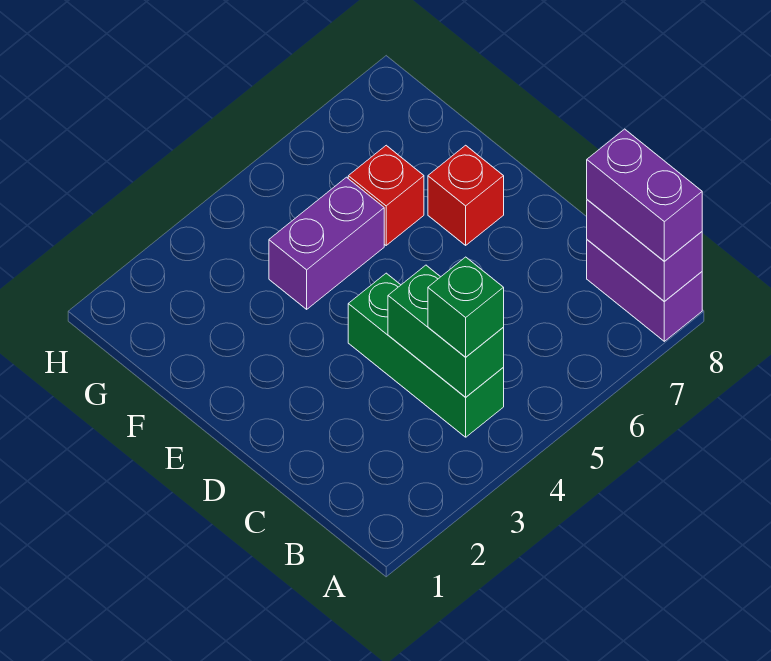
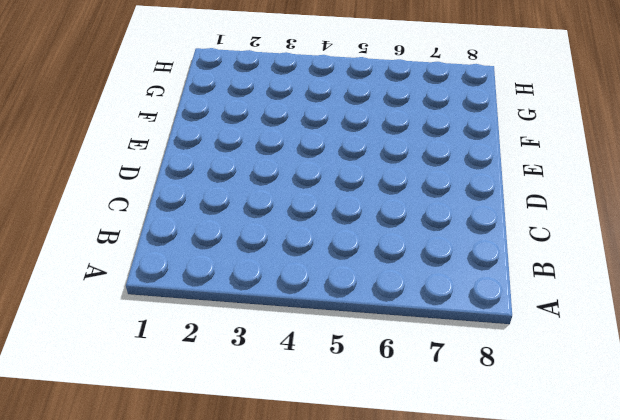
none -> purple brick A8:B8 level 1
none -> green brick B4:D4 level 1

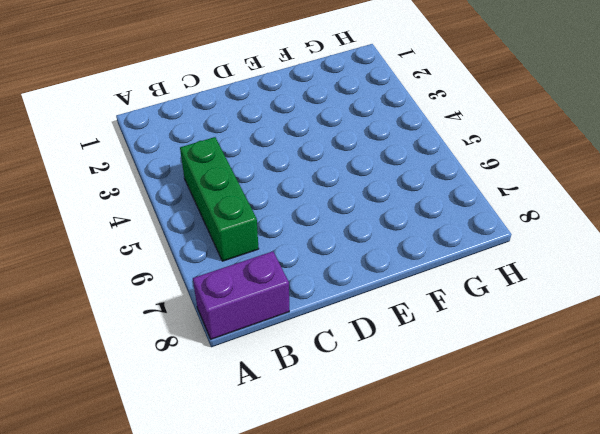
green brick B4:B6 level 1 -> green brick B4:D4 level 1
none -> red brick E7 level 1
none -> purple brick F4:F5 level 1

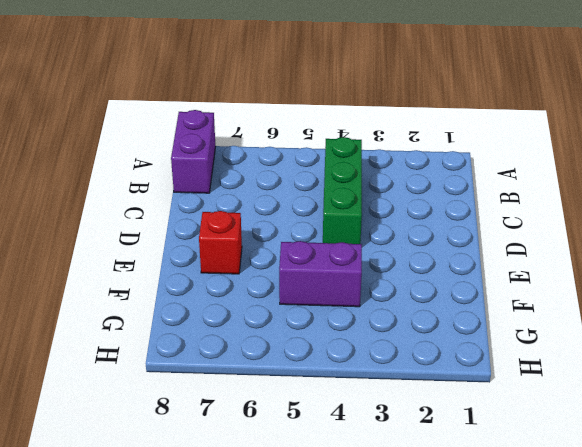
none -> red brick F6 level 1
none -> purple brick A8:B8 level 2

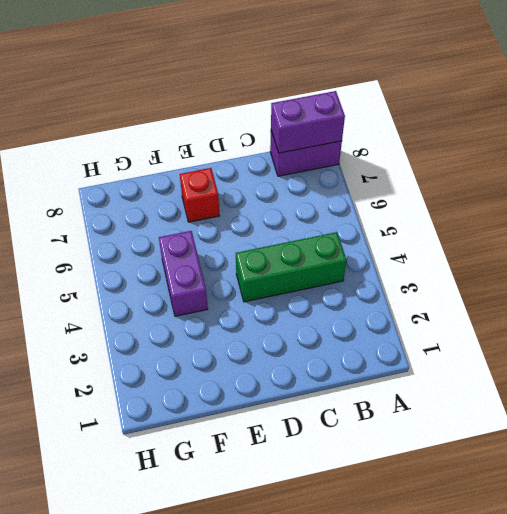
none -> red brick F6 level 1
none -> green brick B4:C4 level 2

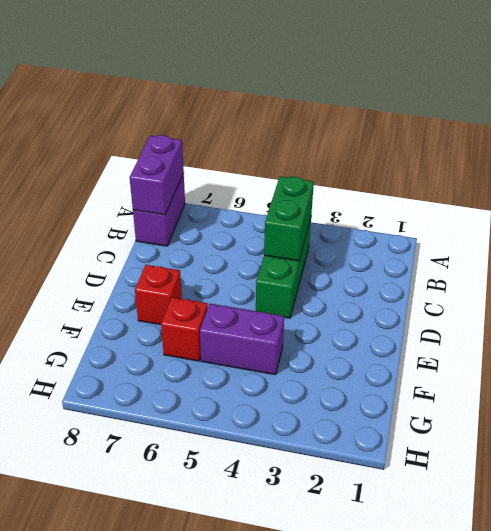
none -> purple brick A8:B8 level 3
none -> green brick B4 level 3

